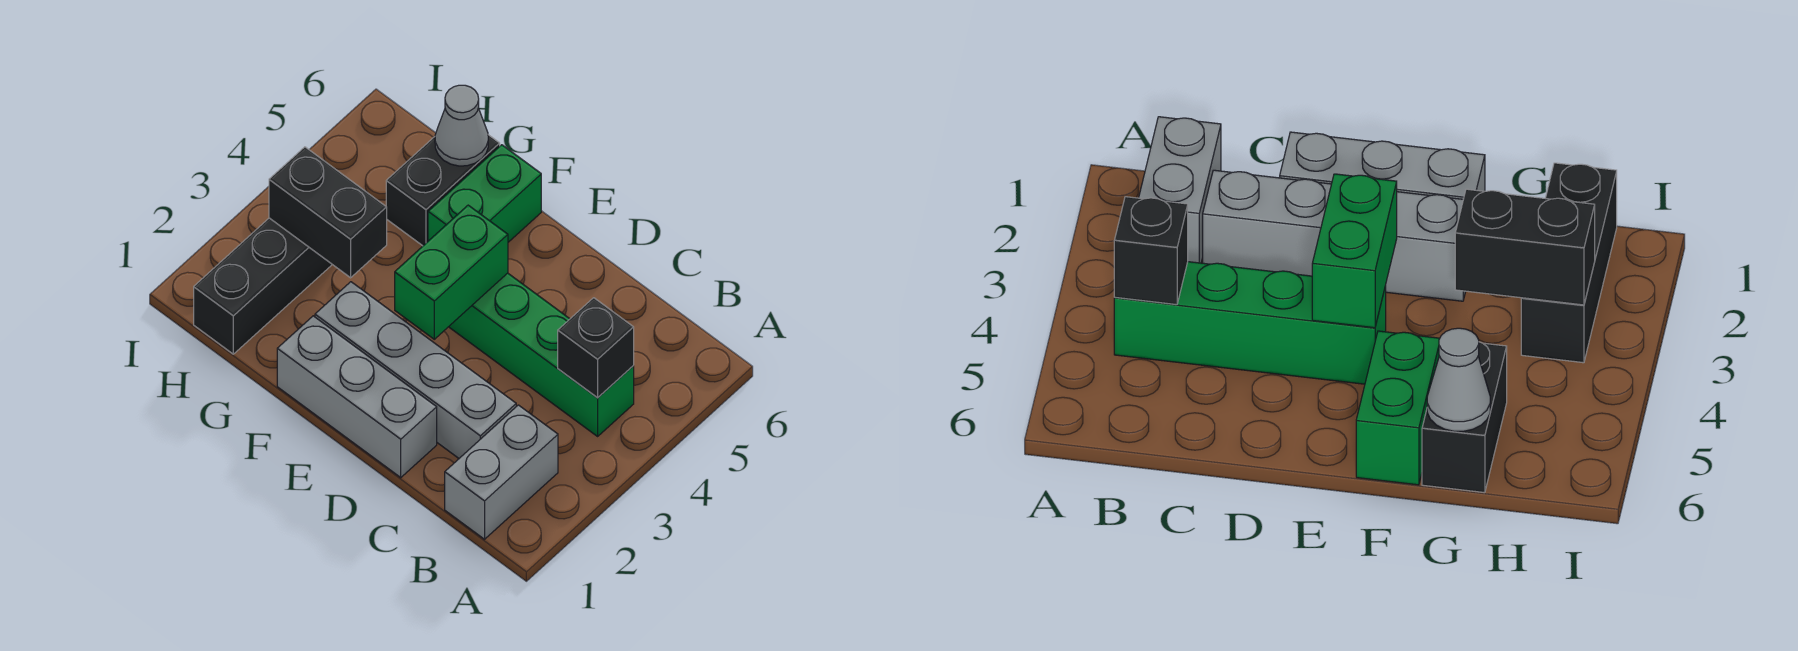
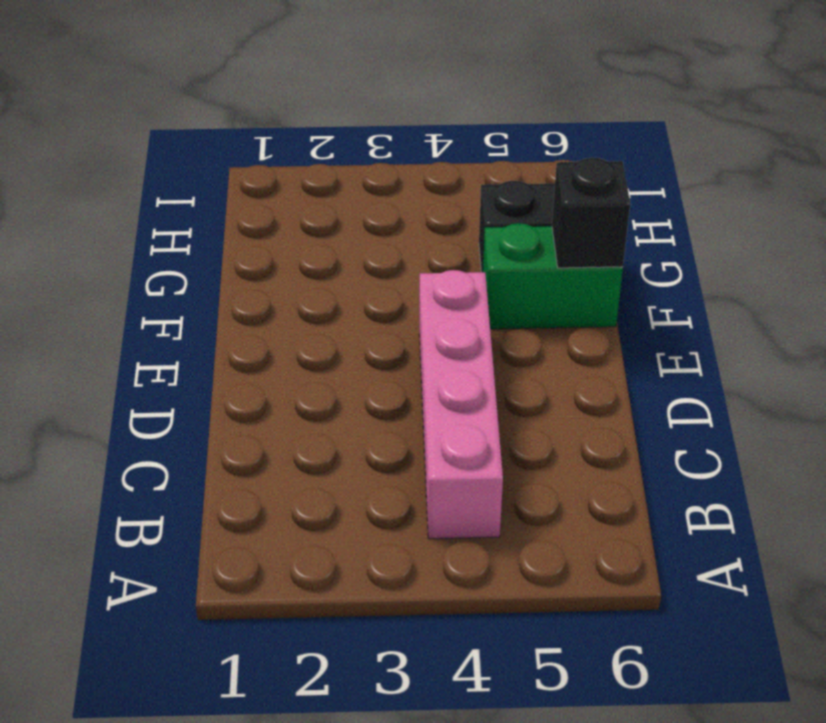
pink brick B4:E4 level 1 -> green brick B4:E4 level 1
black brick F6 level 2 -> black brick B4 level 2
none -> grey brick B1:B2 level 1
none -> grey brick C2:F2 level 1

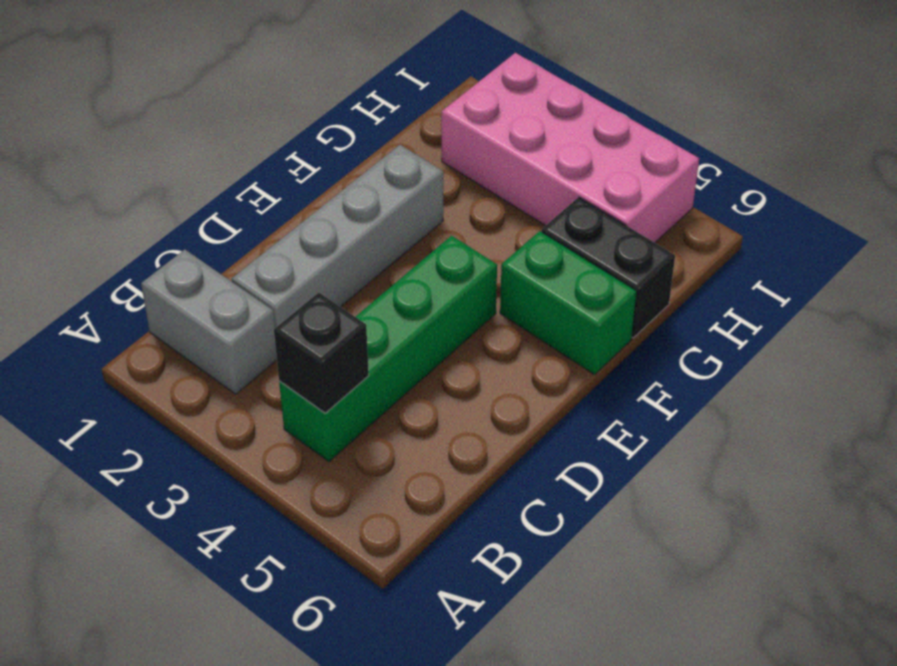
pink brick H2:I5 level 1 -> black brick H1:H3 level 1
none -> grey brick D1:F1 level 1
none -> green brick E3:E4 level 2

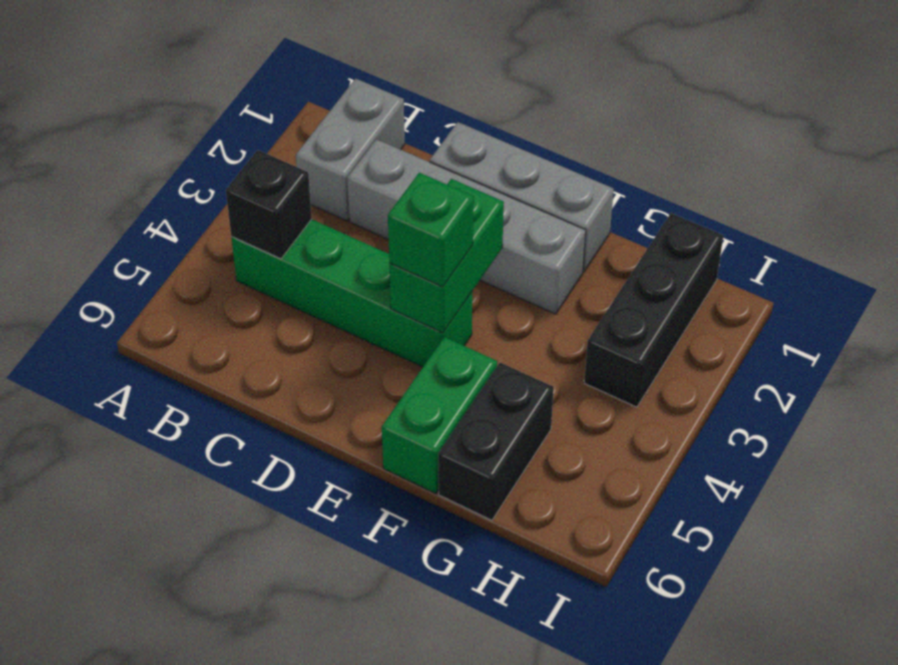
green brick E4 level 3 -> none
none -> black brick G3:H3 level 2
none -> grey cone G6 level 2

